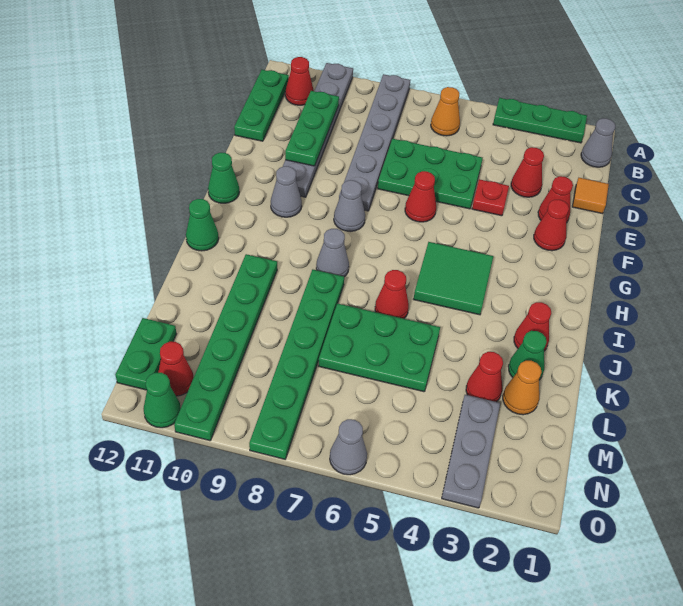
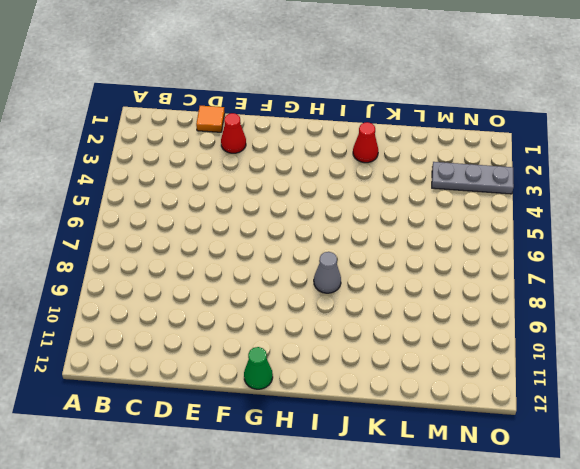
none -> green plate A2:A4 level 1
none -> grey plate A8:F8 level 1
none -> grey plate A10:F10 level 1
none -> grey cone B1 level 1

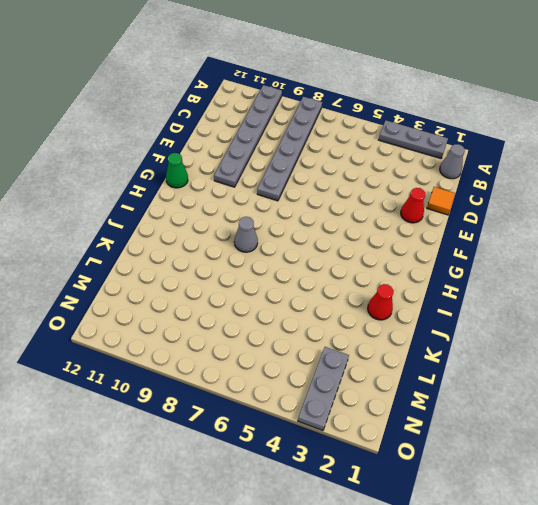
grey plate A2:A4 level 1 -> green plate A2:A4 level 1
none -> orange cone B6 level 1
none -> red cone B11 level 1
none -> green plate B12:D12 level 1
none -> red cone D3 level 1

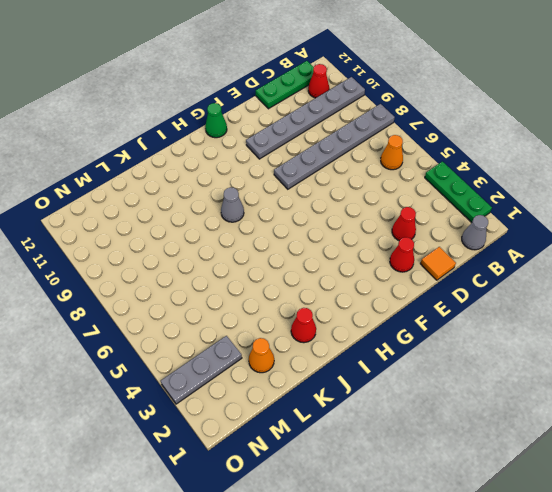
none -> green plate D5:E7 level 1
none -> red plate E4 level 1
none -> red cone F2 level 1
none -> red cone F6 level 1

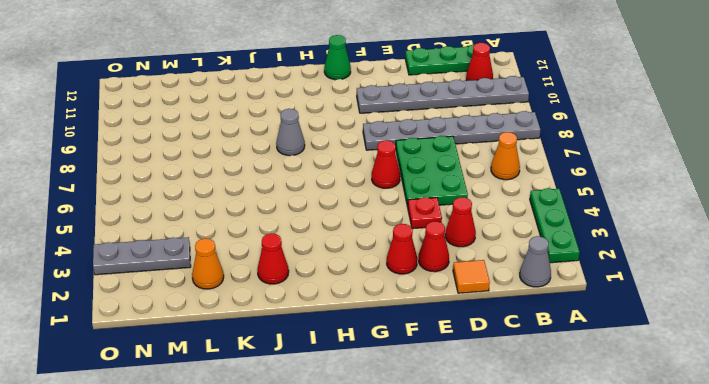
none -> grey cone G8 level 1
none -> grey cone G10 level 1
none -> green tile H4:I5 level 1
none -> green cone I12 level 1

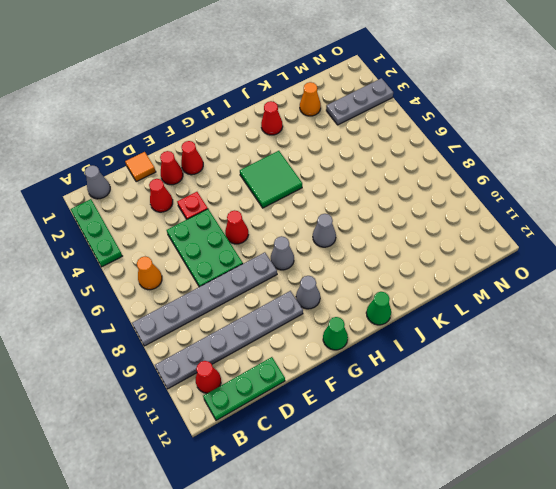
none -> red cone J6 level 1
none -> green plate J8:O8 level 1
none -> green plate J10:O10 level 1
none -> green cone K2 level 1

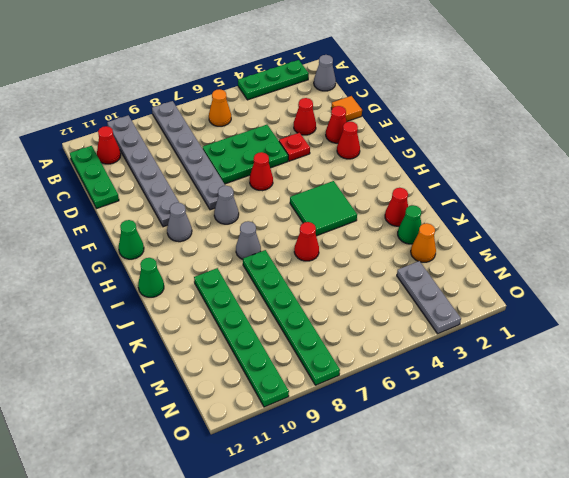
none -> green plate K5:L7 level 1
none -> red cone L3 level 1
none -> green plate M12:N12 level 1
none -> red cone N11 level 1

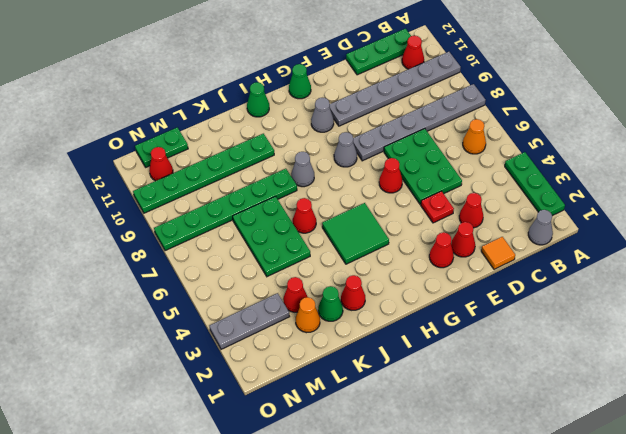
none -> grey cone O6 level 1
none -> green cone O11 level 1
none -> green plate C10:E10 level 2

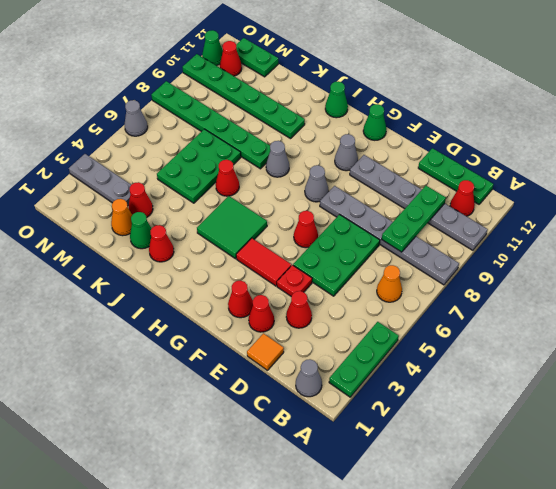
green plate C8:C10 level 2 -> green plate C10:E10 level 2
red tile F4:G4 level 1 -> none

